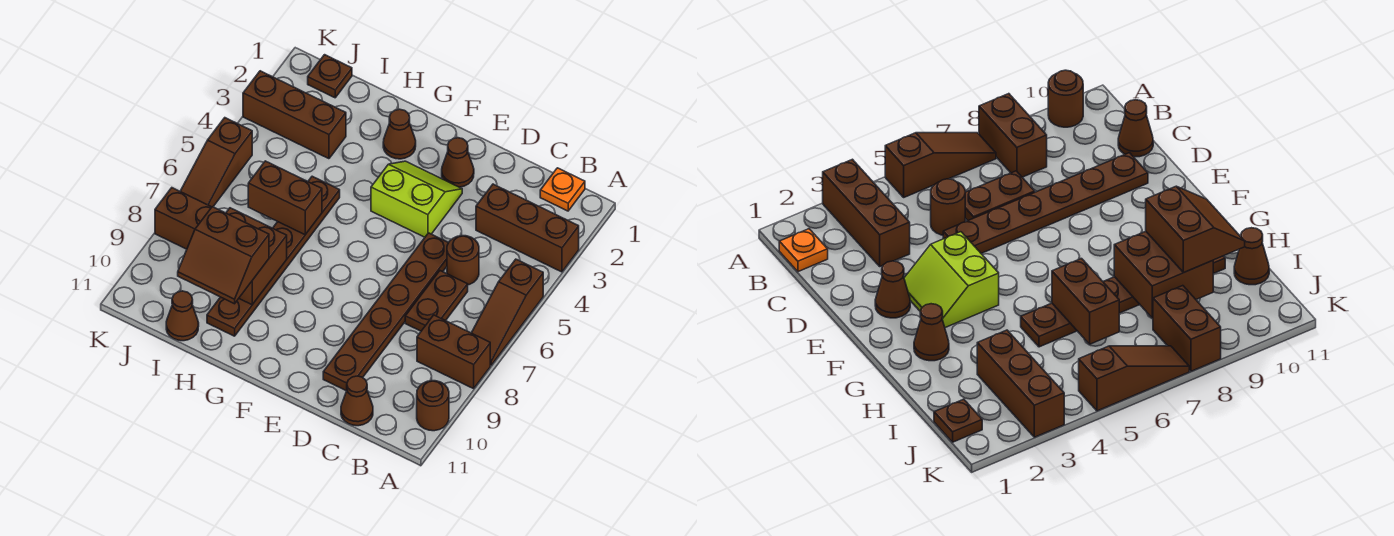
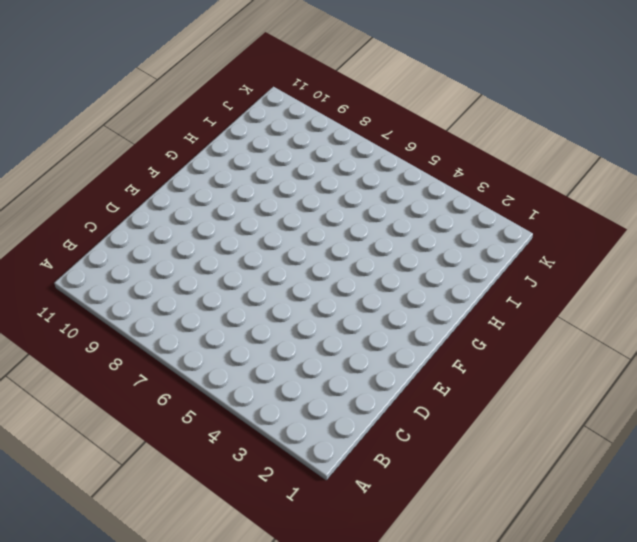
none -> brown brick A3:C3 level 1
none -> brown slope A5:A7 level 1 top 5
none -> brown brick A8:B8 level 1

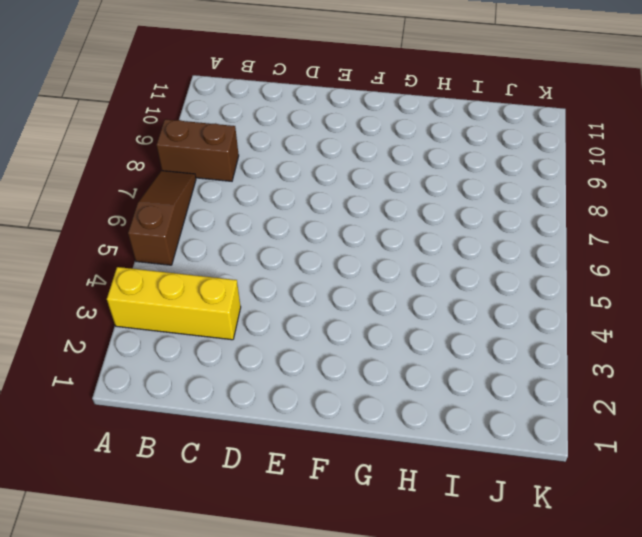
yellow brick A3:C3 level 1 -> brown brick A3:C3 level 1
none -> brown round brick A10 level 1
none -> orange plate B1 level 1
none -> brown round brick C5 level 1

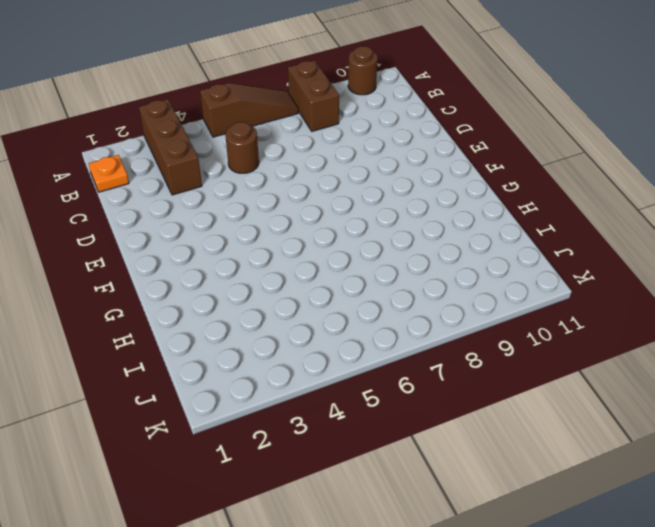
none -> brown plate C6:C7 level 1
none -> brown cone C11 level 1
none -> brown plate D5:D10 level 1

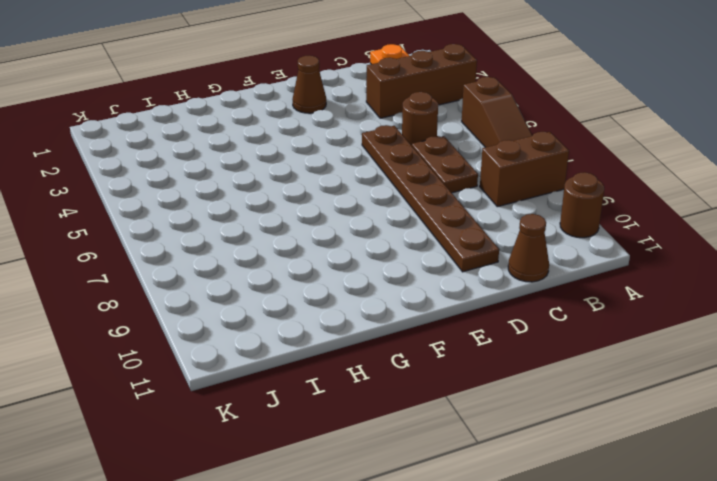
none -> lime slope E3:F4 level 1 top 4
none -> brown cone G2 level 1
none -> brown plate H5:H10 level 1

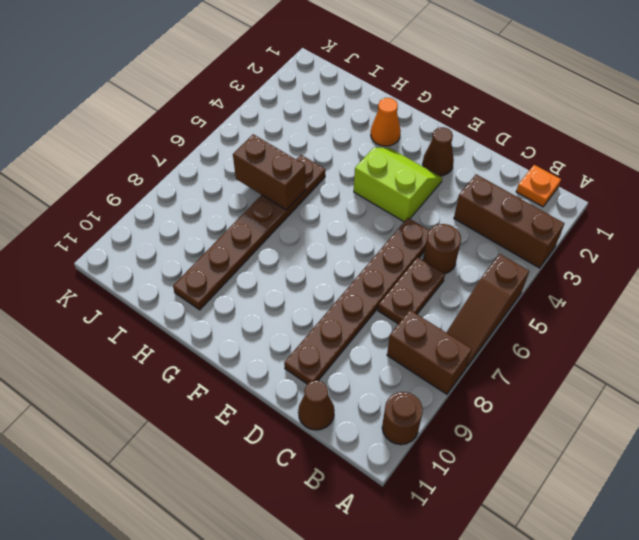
orange cone G2 level 1 -> brown cone G2 level 1
none -> brown brick I3:K3 level 1
none -> brown cone I11 level 1
none -> brown plate J1 level 1

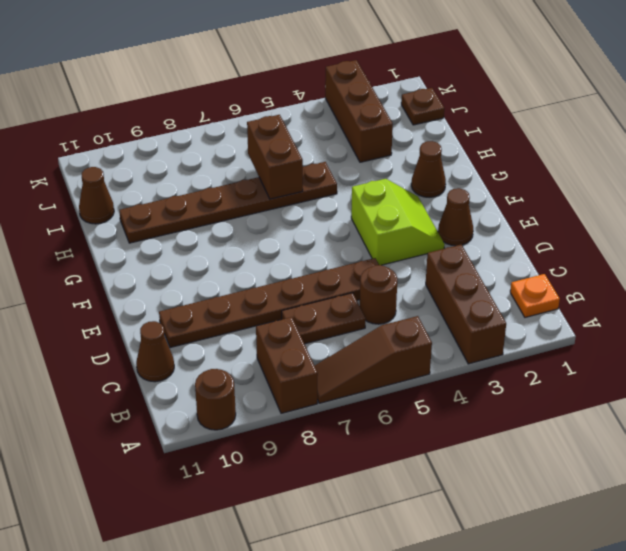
none -> brown brick J8:K8 level 1
none -> brown slope K5:K7 level 1 top 5
none -> brown brick H8:I9 level 2

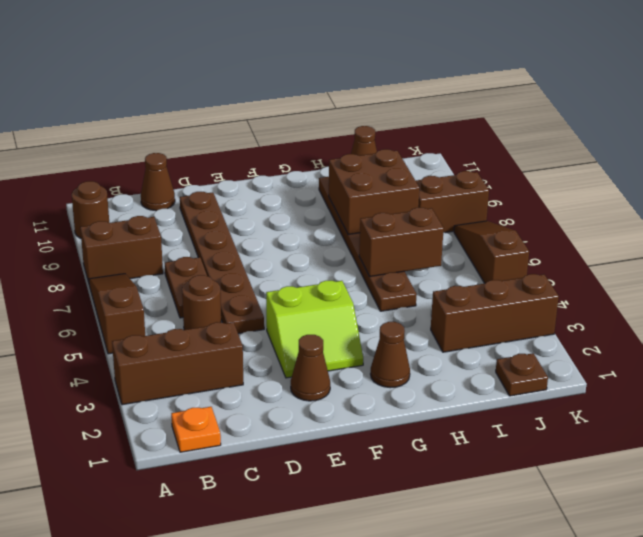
none -> brown slope H9:I10 level 3 top 9

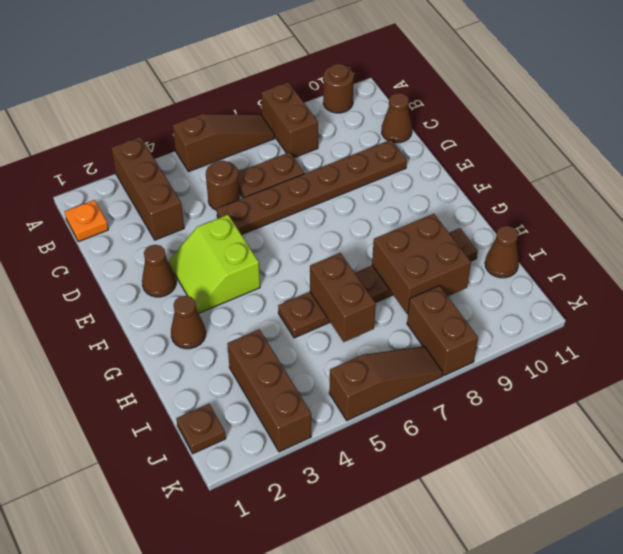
none -> brown slope H9:I10 level 3 top 9

